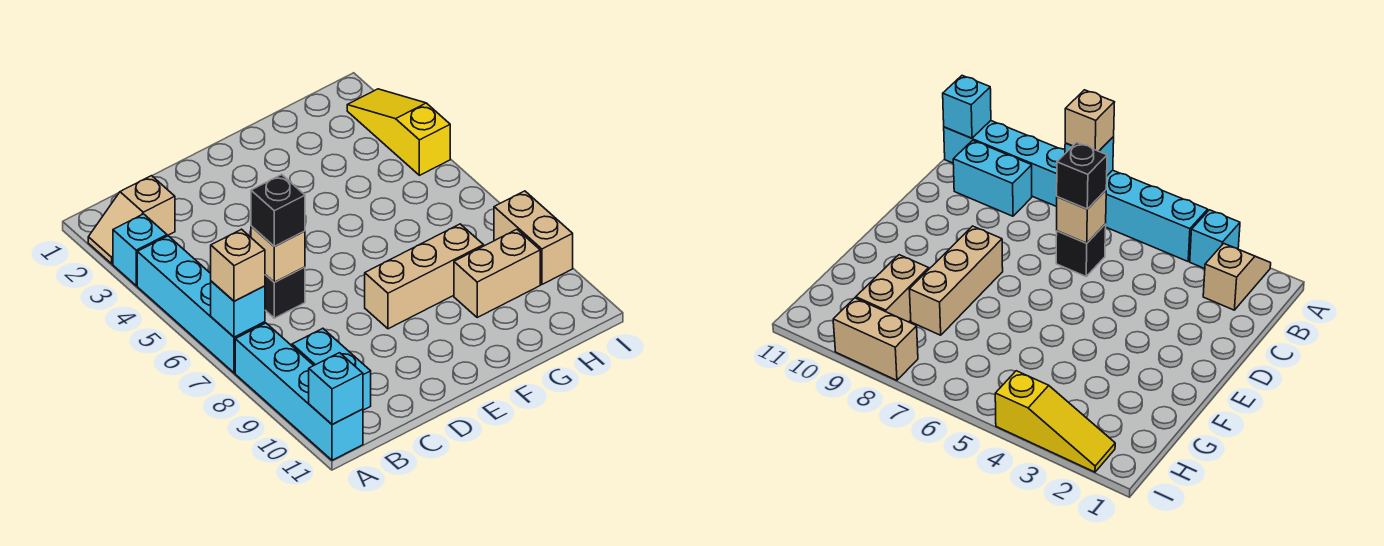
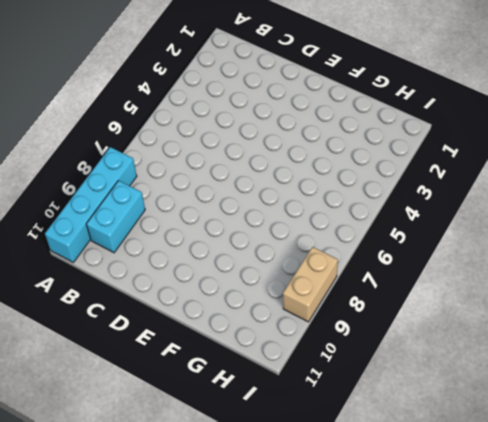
none -> tan slope A2:B2 level 1 top B
none -> cyan brick A3 level 1
none -> cyan brick A4:A7 level 1

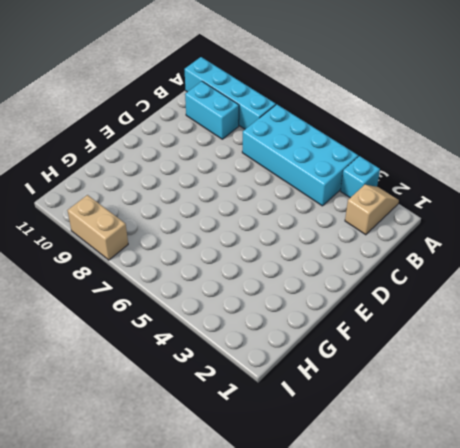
cyan brick A4:B7 level 1 -> cyan brick A4:A7 level 1
none -> black brick C6 level 1
none -> tan brick E8:G8 level 1
none -> tan brick G9:H9 level 1

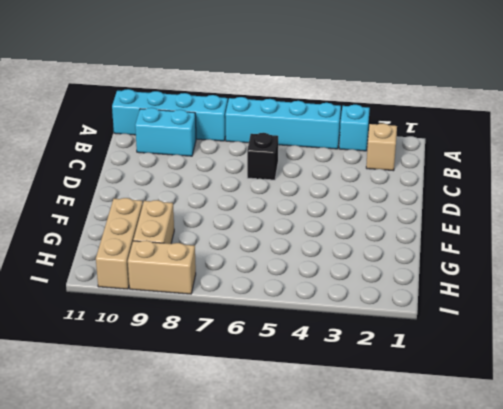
tan brick G10:I10 level 1 -> tan brick E8:G8 level 1
none -> yellow slope I2:I4 level 1 top 4
none -> cyan brick A7 level 2
none -> cyan brick A11 level 2

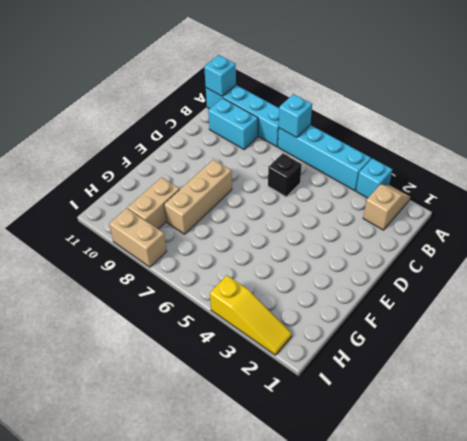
none -> tan brick C6 level 2
none -> tan brick A7 level 3
none -> black brick C6 level 3

